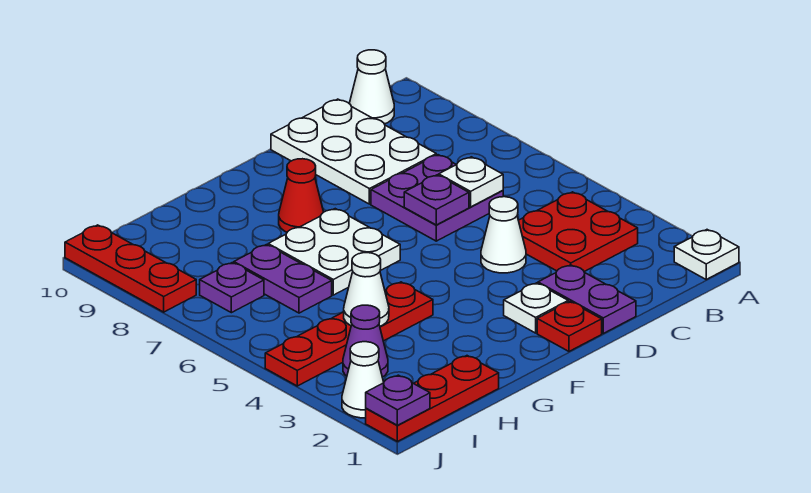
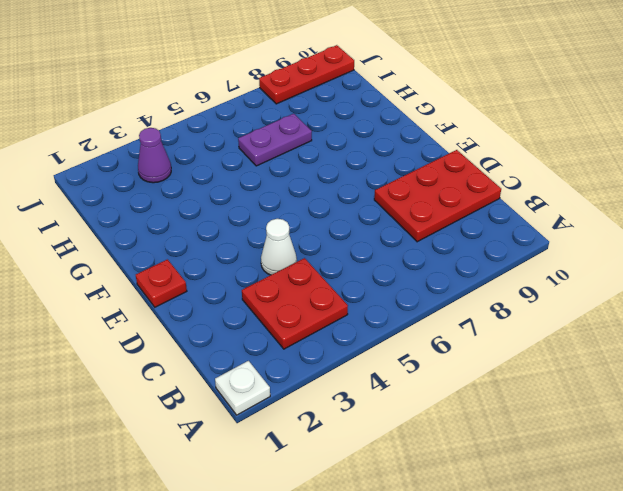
red plate C8:D10 level 1 -> white plate C8:D10 level 1
none -> white cone B10 level 1
none -> purple plate C6:D7 level 1
none -> purple plate D1:D2 level 1

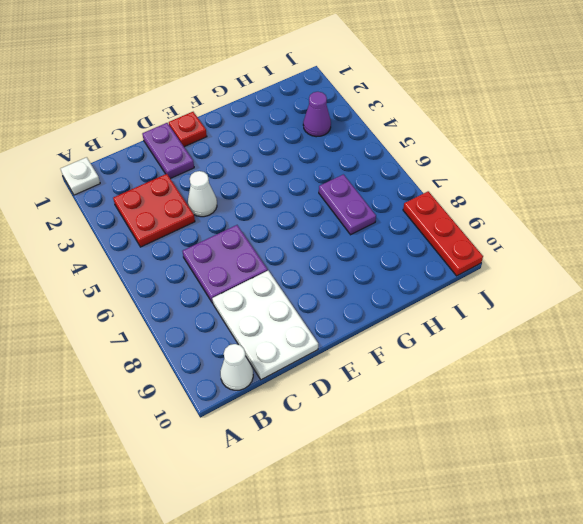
none -> white plate E2 level 1
none -> white plate F6:G7 level 1
none -> red cone F8 level 1

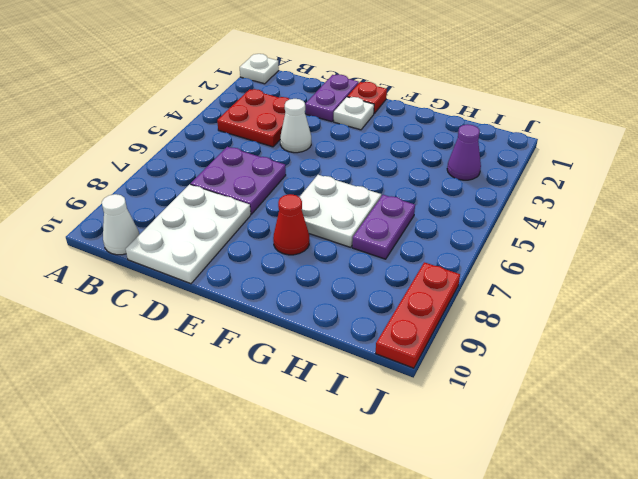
none -> red plate G4:J4 level 1
none -> red plate H1:J1 level 1
none -> purple plate I7 level 1

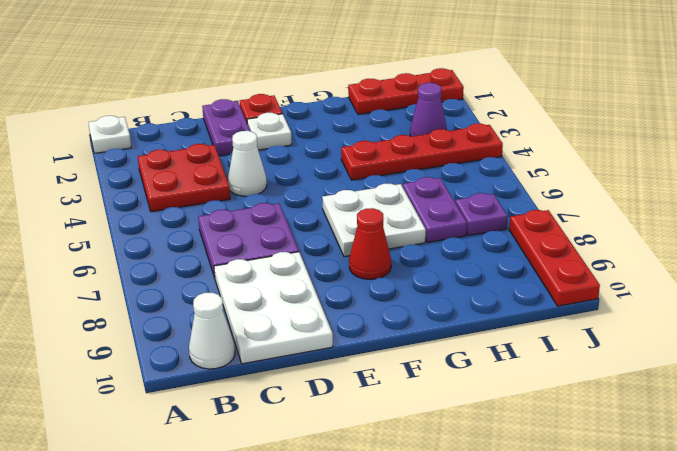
none -> white cone J2 level 1
none -> white plate C6 level 2
none -> purple plate D6 level 2

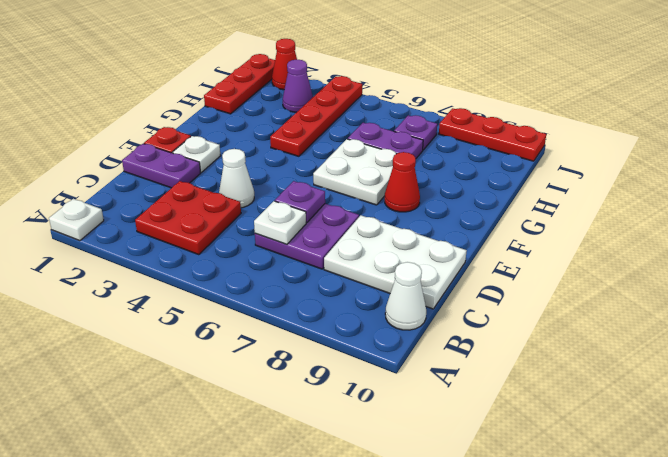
red cone J2 level 1 -> white cone J2 level 1
none -> white cone H4 level 2
none -> purple plate J1 level 2

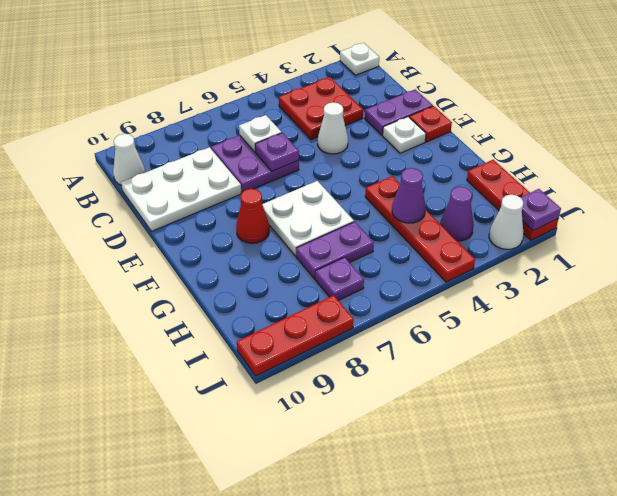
purple cone H4 level 2 -> white cone H4 level 2

